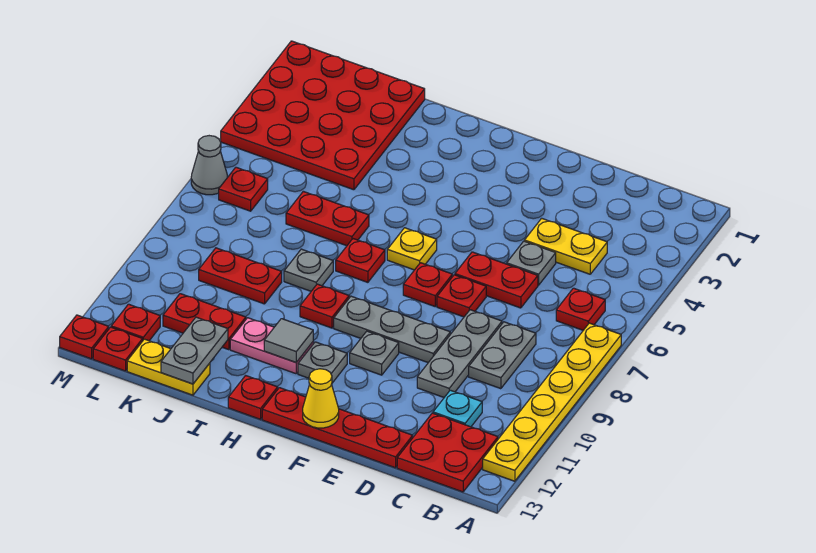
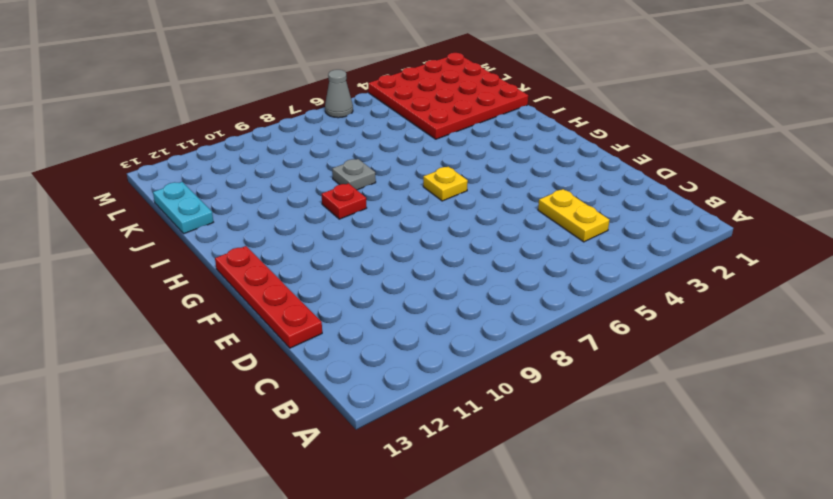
cyan plate J13:K13 level 1 -> yellow plate J13:K13 level 1
none -> yellow plate A7:A12 level 1
none -> red plate B6 level 1
none -> red plate B12:C13 level 1
none -> grey plate C8:C9 level 1

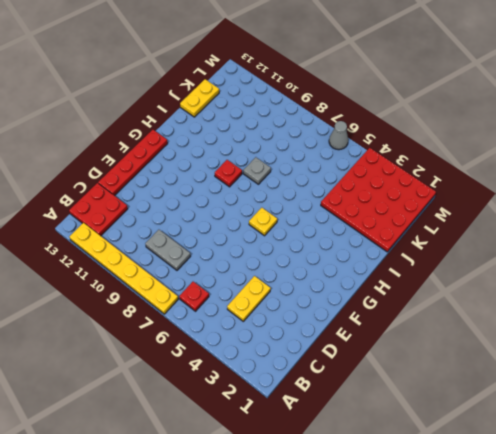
none -> cyan plate C11 level 1
none -> grey plate D5 level 1
none -> red plate D6:E6 level 1
none -> grey plate D8:D10 level 1

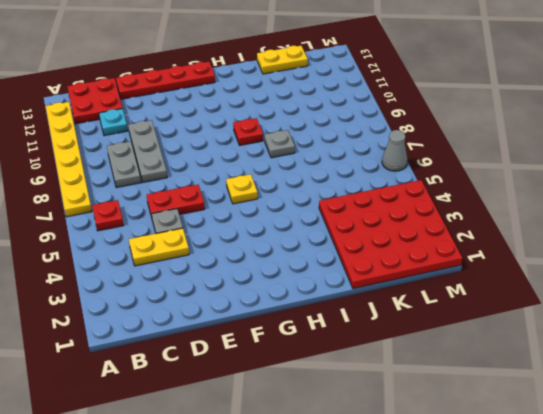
none -> red plate E7 level 1
none -> grey plate E9:G9 level 1
none -> red plate F7 level 1
none -> grey plate F10 level 1

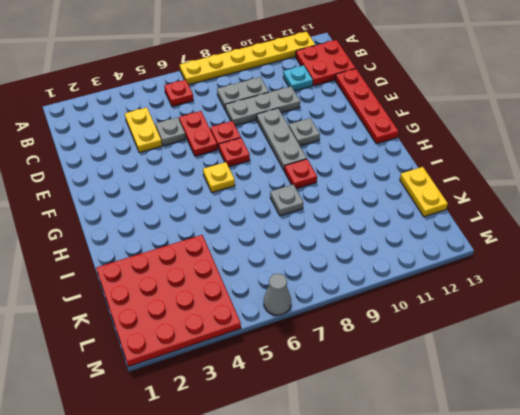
none -> grey plate G11 level 1
none -> red plate H7 level 1
none -> pink plate H11:I11 level 1
none -> red plate H13 level 1

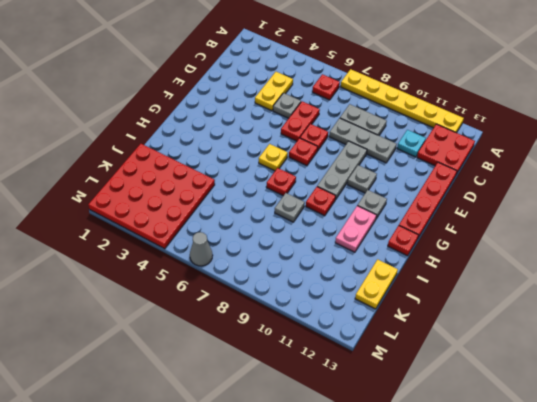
none -> red plate I6:J6 level 1
none -> red plate J9:K9 level 1
none -> red plate J11:K11 level 1
none -> red plate L6 level 1

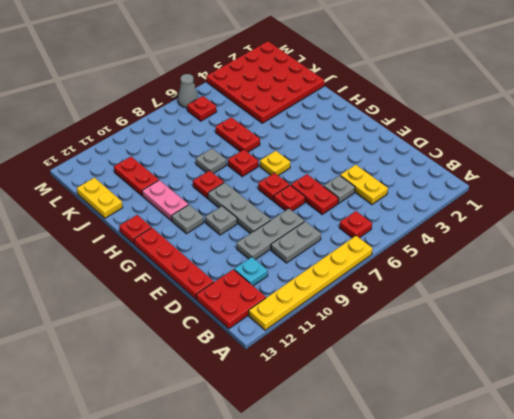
none -> red plate J9:K9 level 1
none -> red plate L12 level 1
none -> red plate L13 level 1
none -> red plate M13 level 1

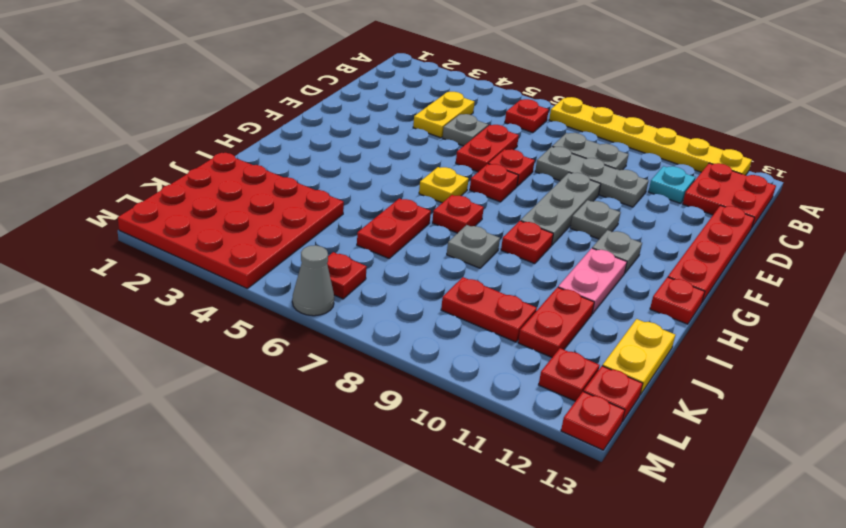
red plate K9:K10 level 1 -> red plate J9:K9 level 1
none -> yellow cone F13 level 2
none -> grey tile H11 level 2
none -> grey plate J12:J13 level 2

